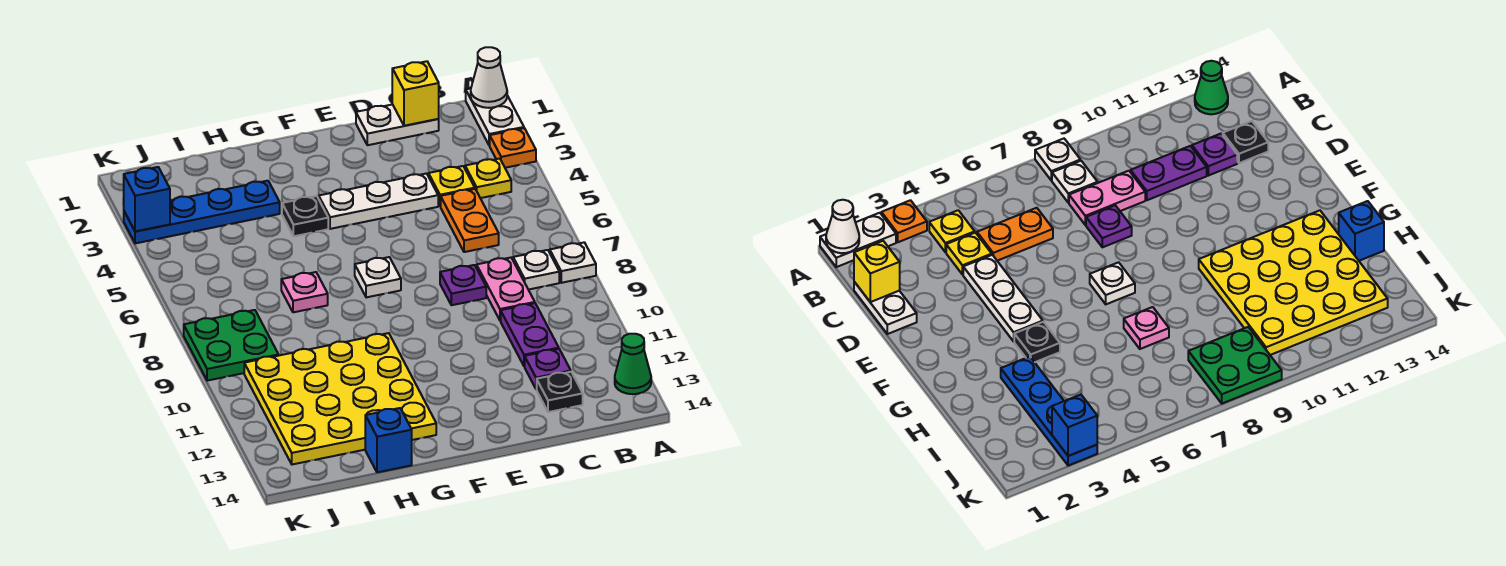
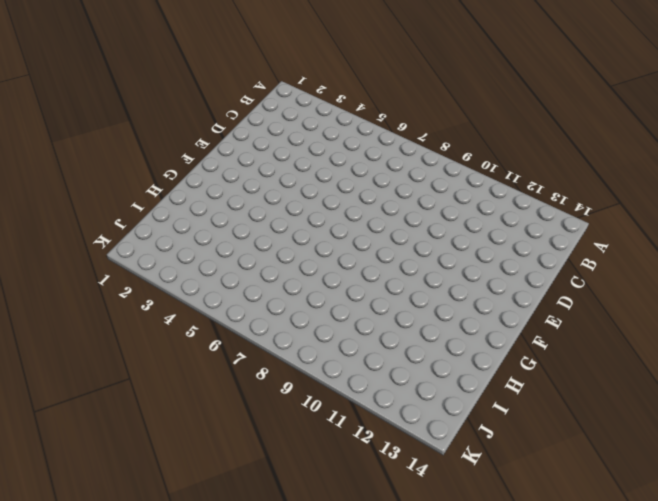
none -> white plate A1:A2 level 1
none -> orange plate A3 level 1
none -> white plate A8 level 1

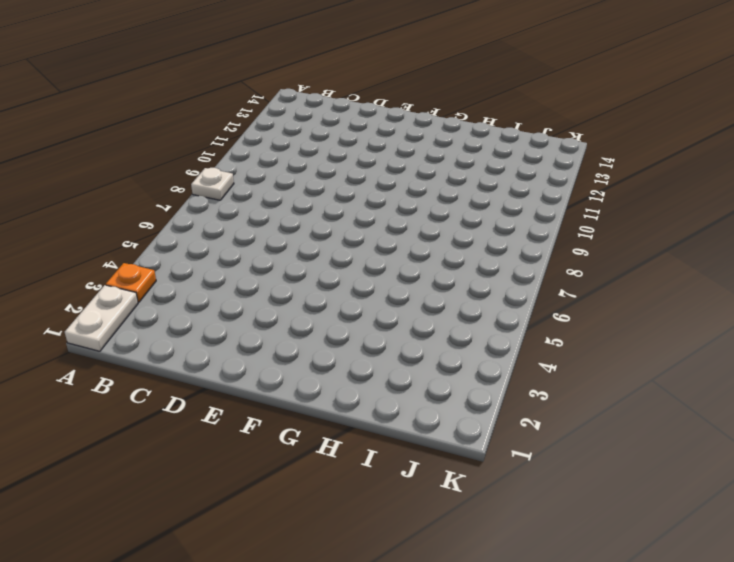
none -> green cone A13 level 1
none -> yellow plate B4 level 1
none -> white plate B8 level 1

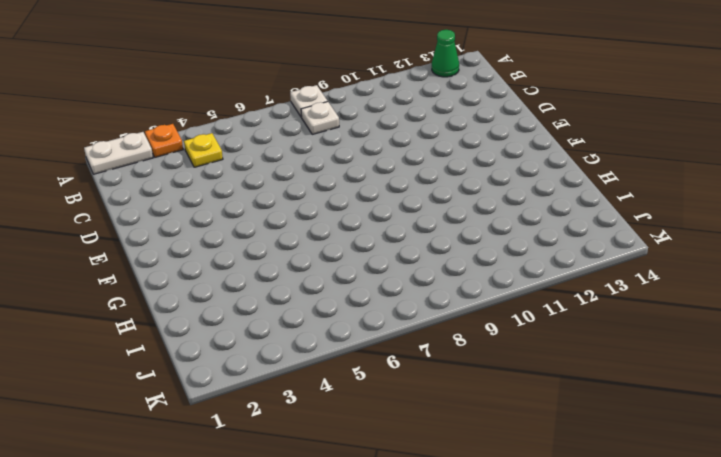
none -> white plate C1:D1 level 1
none -> yellow plate C4 level 1
none -> orange plate C5:C6 level 1

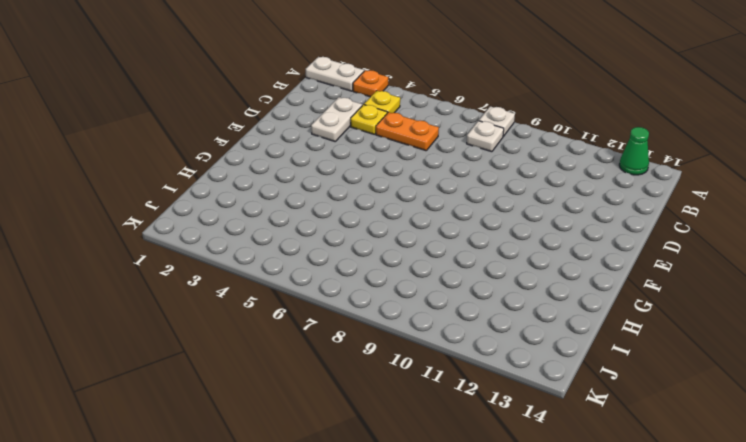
white plate C3:D3 level 1 -> white plate C1:D1 level 1
none -> pink plate C8:C9 level 1
none -> purple plate C10:C11 level 1
none -> purple plate C12 level 1

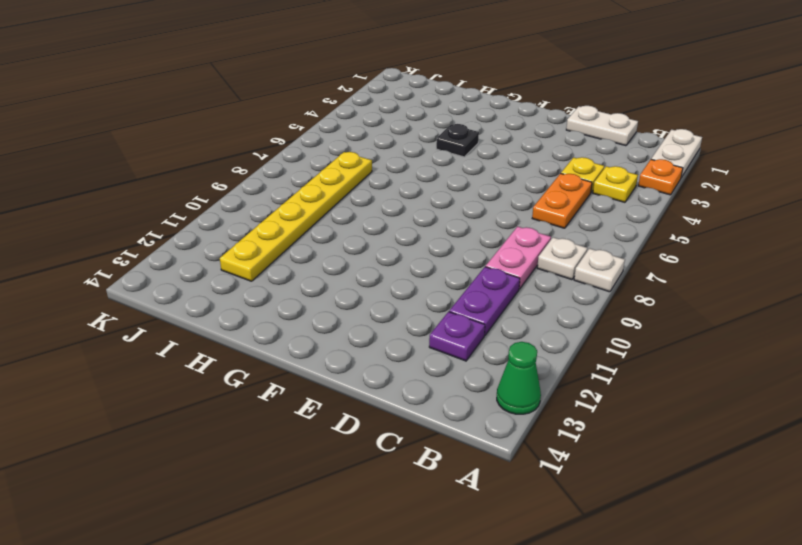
yellow plate I7:I12 level 1 -> yellow plate G10:J13 level 1
none -> black plate C13 level 1
none -> white plate D4:F4 level 1
none -> purple plate D8 level 1

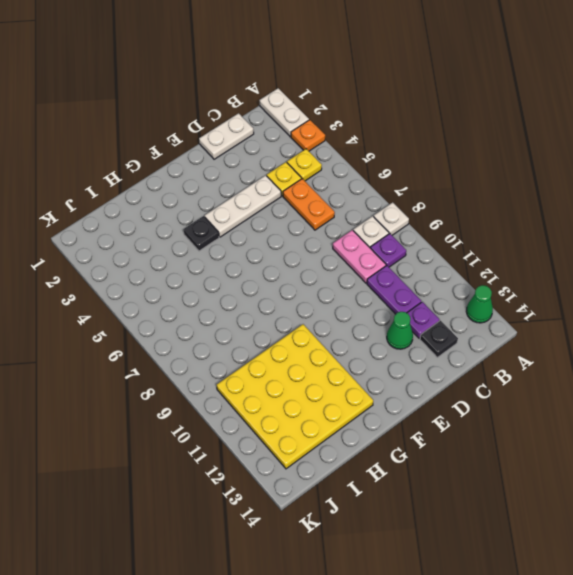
purple plate B9 level 1 -> purple plate D8 level 1
green cone D12 level 1 -> none
none -> white plate F7 level 1
none -> blue plate H3:K3 level 1
none -> pink plate H7 level 1

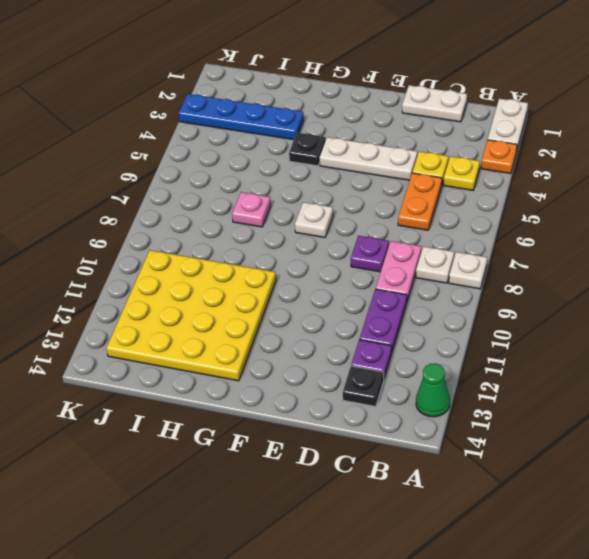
none -> blue brick H14 level 1
none -> green plate J8:K9 level 1
none -> white cone A1 level 2

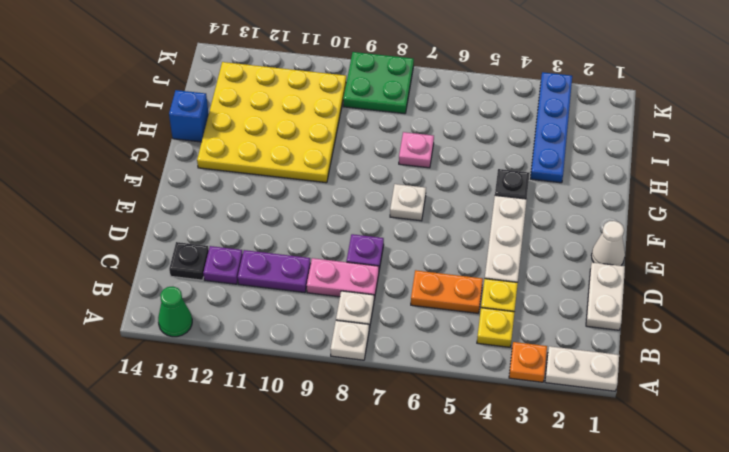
white cone E1 level 1 -> white cone A1 level 2
none -> yellow brick C1 level 2
none -> blue brick K3 level 2

